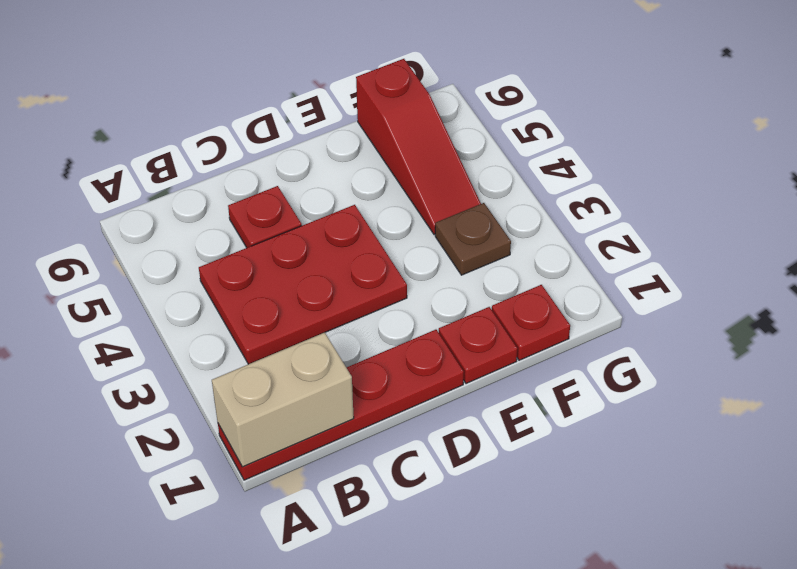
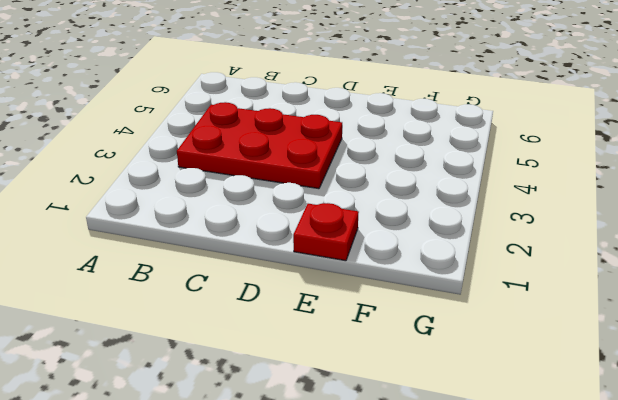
none -> red plate A1:D1 level 1
none -> red plate C5 level 1

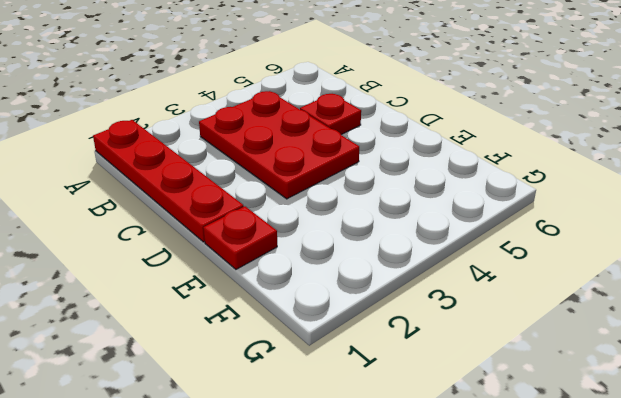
none -> red plate F1 level 1
none -> brown plate F3 level 1

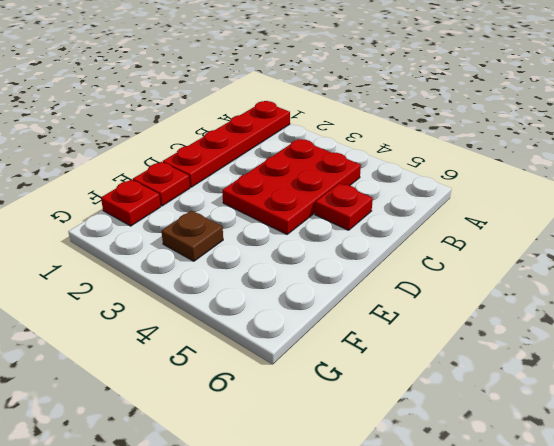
none -> red slope F4:F6 level 1 top 6
none -> tan brick A1:B1 level 2

